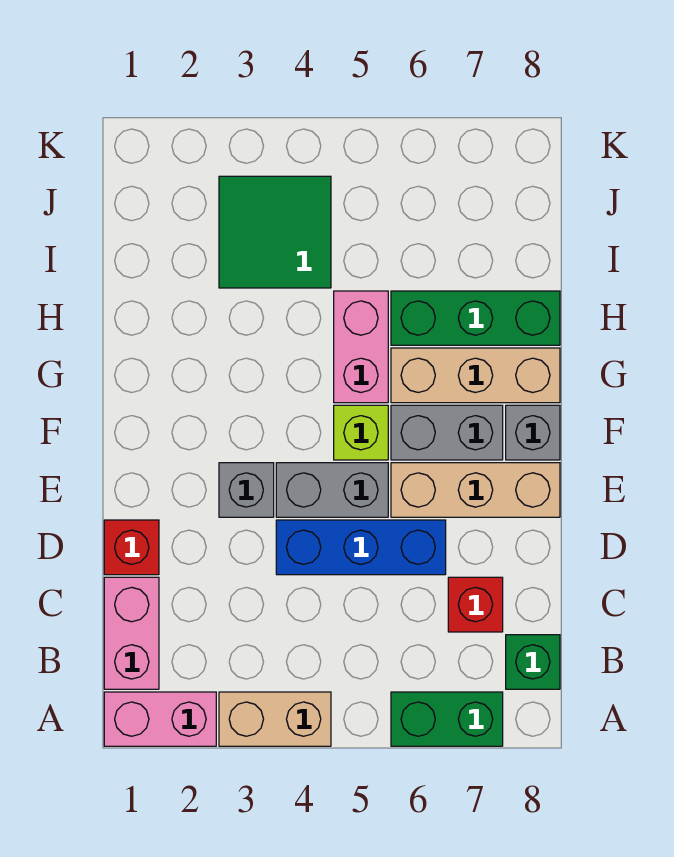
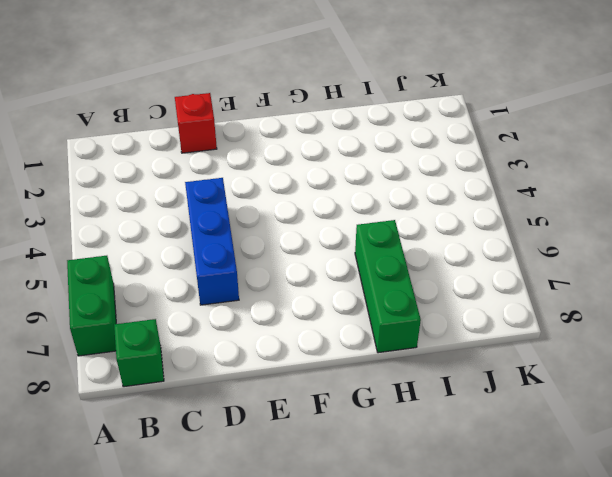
none -> pink brick A1:A2 level 1
none -> tan brick A3:A4 level 1
none -> pink brick B1:C1 level 1

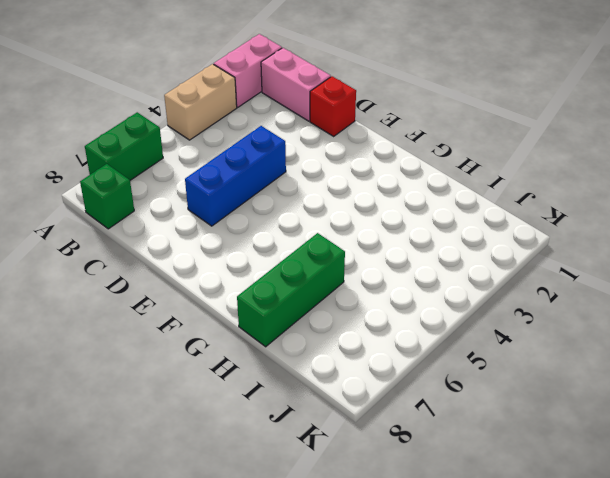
none -> red brick C7 level 1
none -> grey brick E3 level 1
none -> grey brick E4:E5 level 1

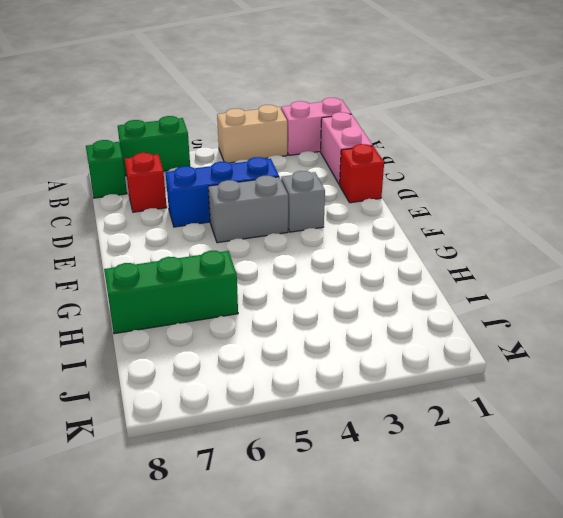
none -> tan brick E6:E8 level 1
none -> lime brick F5 level 1
none -> grey brick F6:F7 level 1

